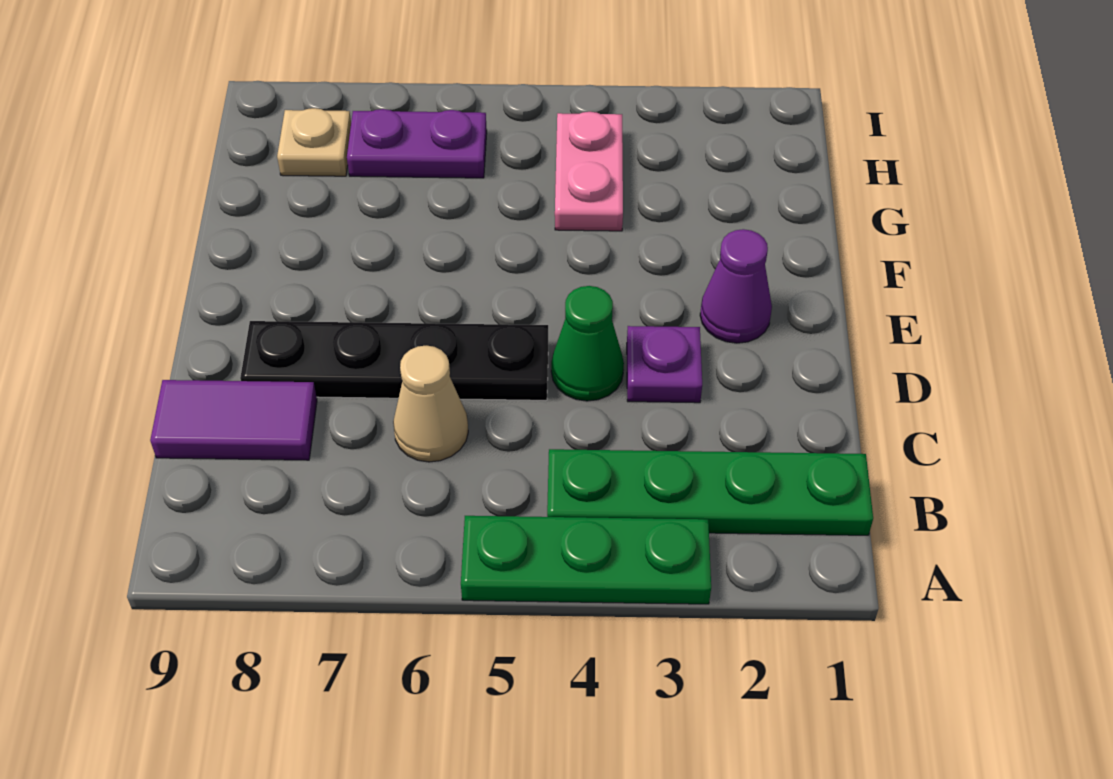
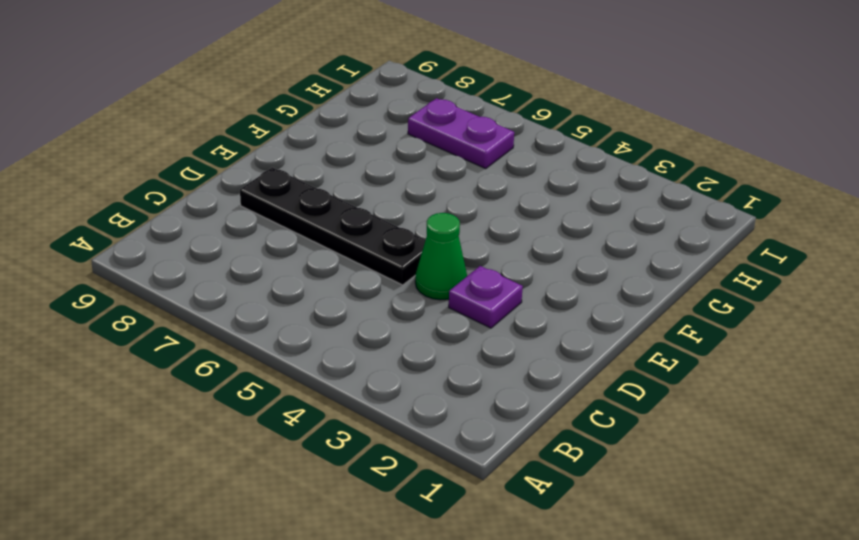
none -> green plate A3:A5 level 1
none -> green plate B1:B4 level 1

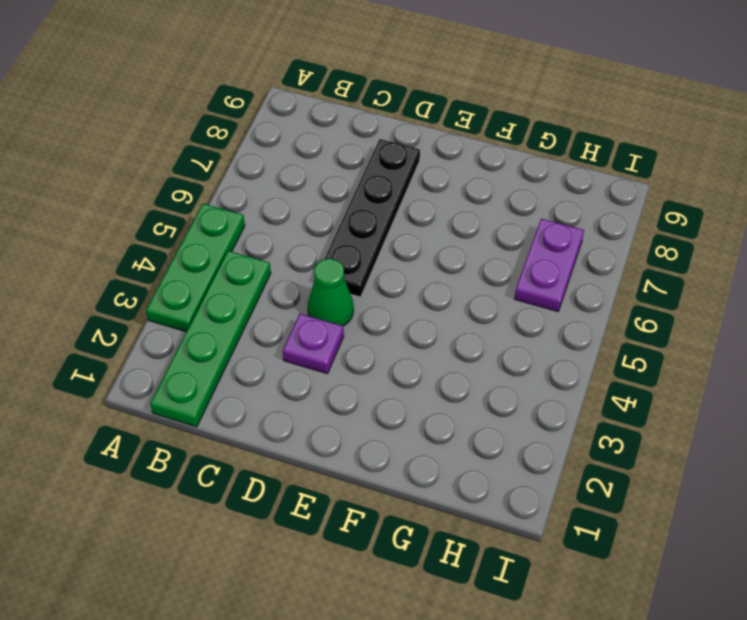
none -> tan cone C6 level 1
none -> purple tile C8:C9 level 1

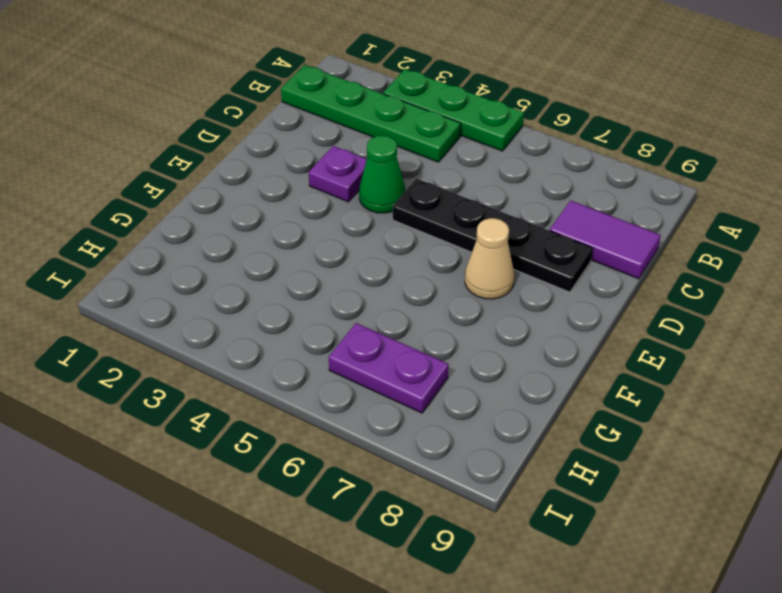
tan cone E7 level 1 -> tan cone C6 level 1
none -> purple cone E2 level 1
none -> pink plate G4:H4 level 1

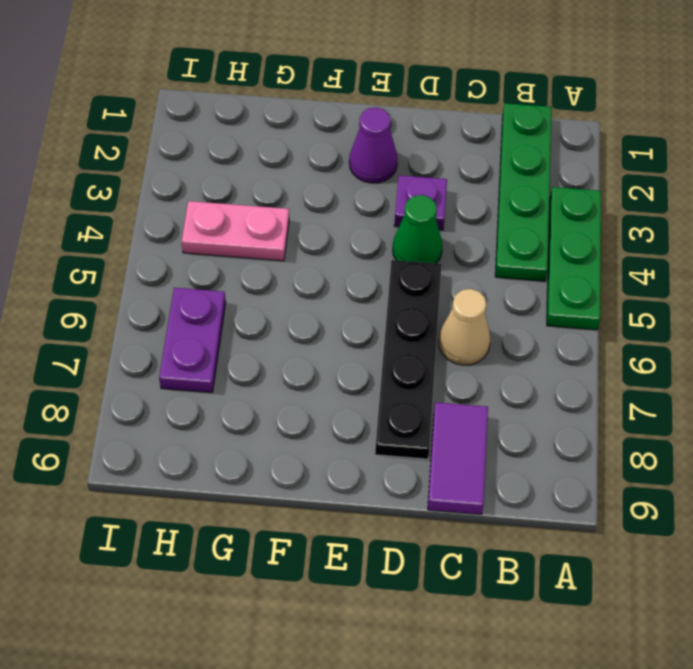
none -> tan plate H8 level 1

